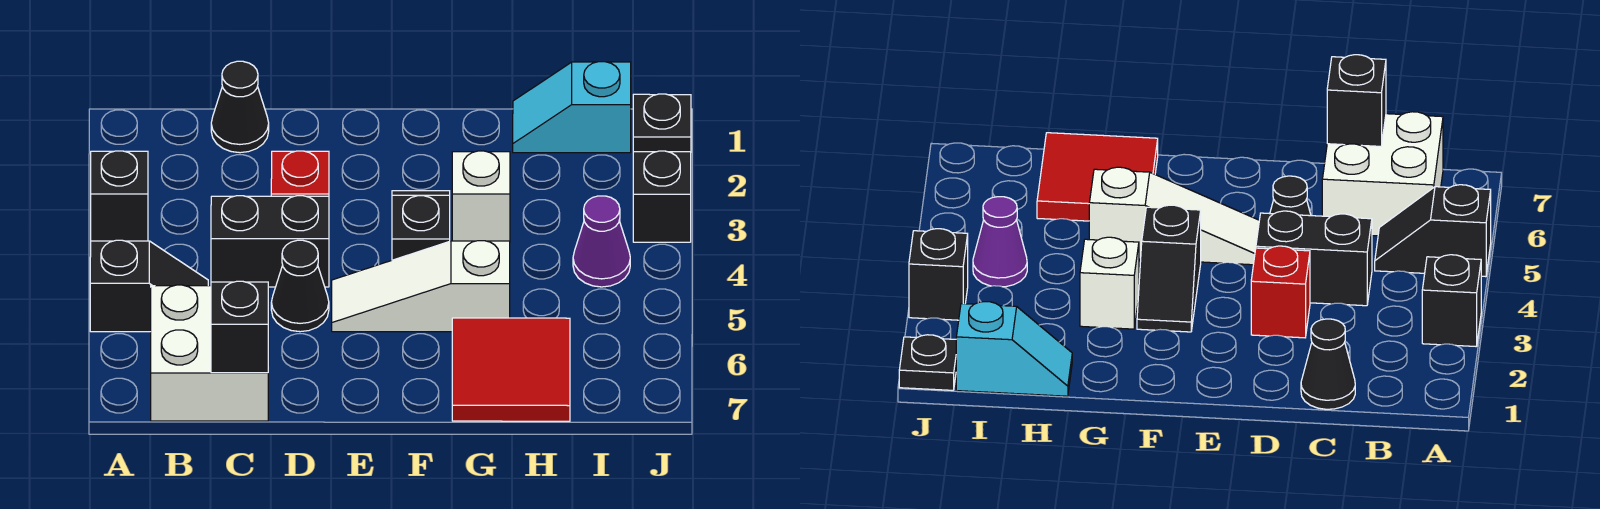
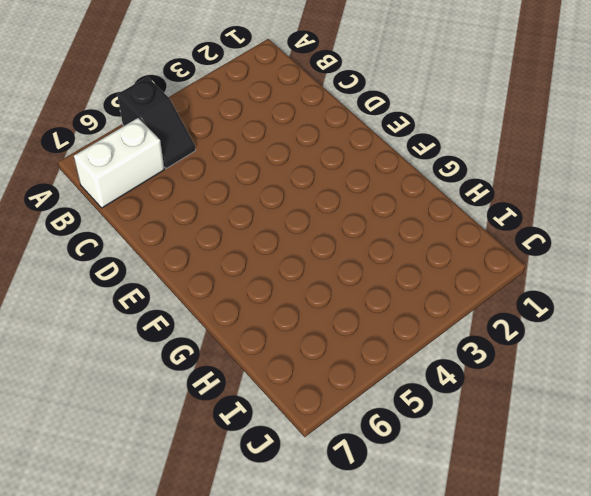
white brick B6:B7 level 1 -> white brick B6:C7 level 1
none -> black brick A3 level 1
none -> black cone C1 level 1
none -> black brick C4:D4 level 1

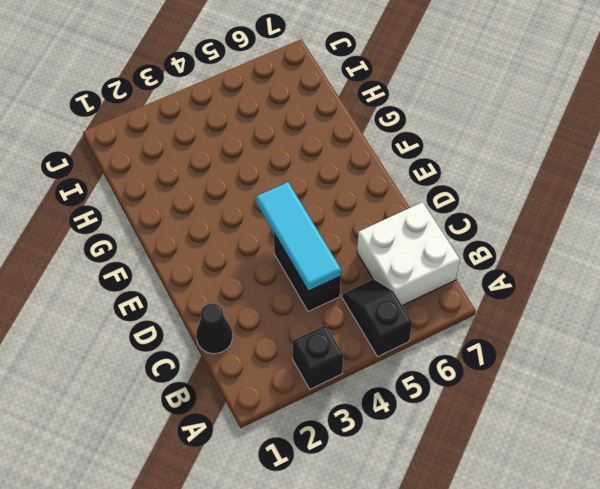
cyan tile C4:E4 level 2 -> none
none -> red brick D3 level 1
none -> black cone D5 level 1
none -> white slope E5:G5 level 1 top G

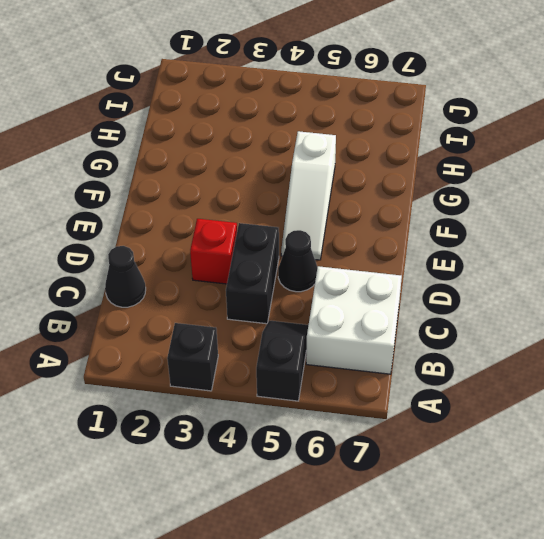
none -> black slope F3:F4 level 1 top 4
none -> white brick G3 level 1
none -> red tile G6:H7 level 1

